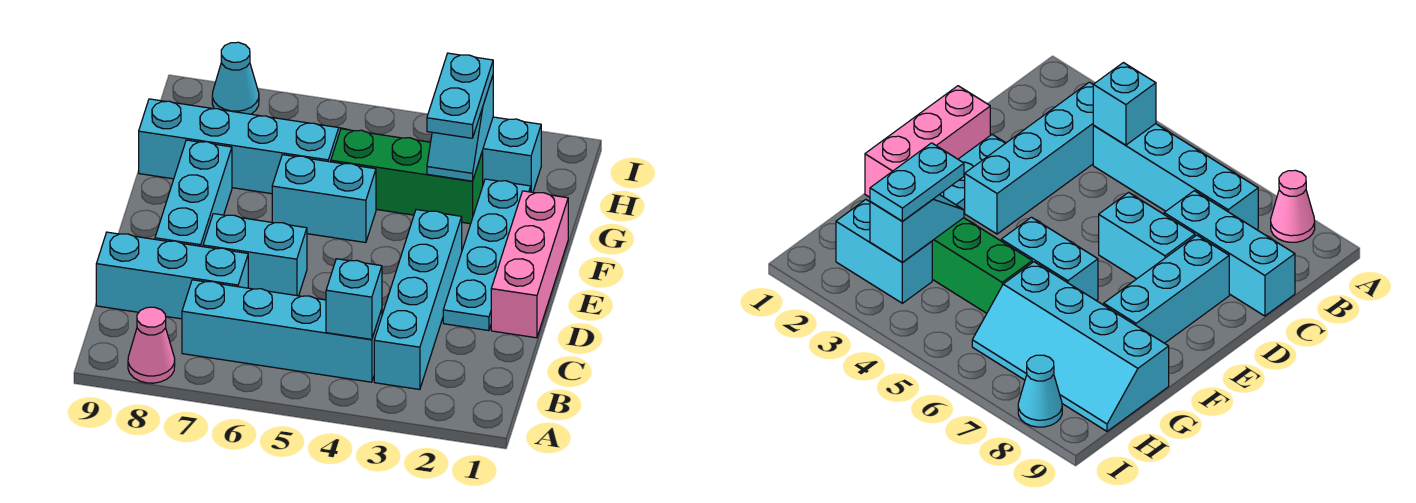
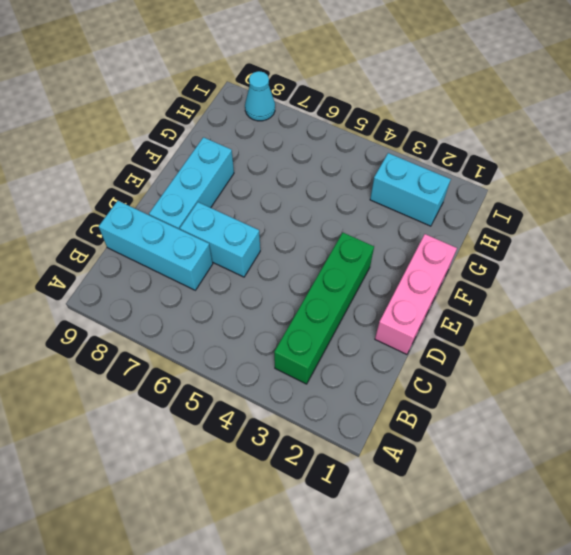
green brick B3:E3 level 1 -> cyan brick B3:E3 level 1
none -> pink cone A8 level 1
none -> cyan brick B4:B7 level 1
none -> cyan plate D2:G2 level 1

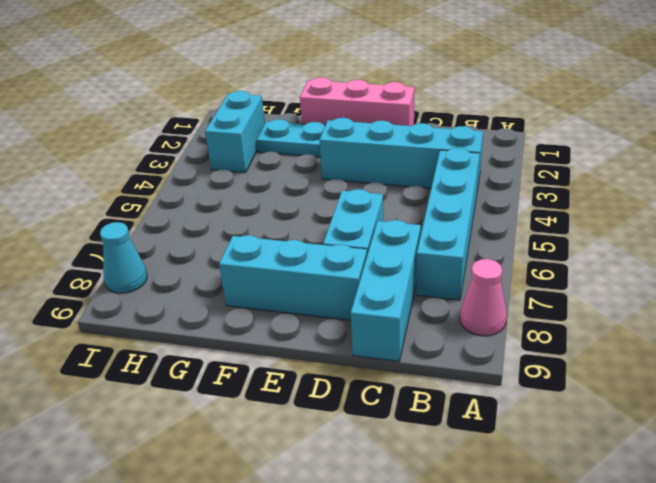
none -> cyan brick F5:F6 level 1
none -> green brick G3:G5 level 1
none -> cyan slope G6:H9 level 1 top G

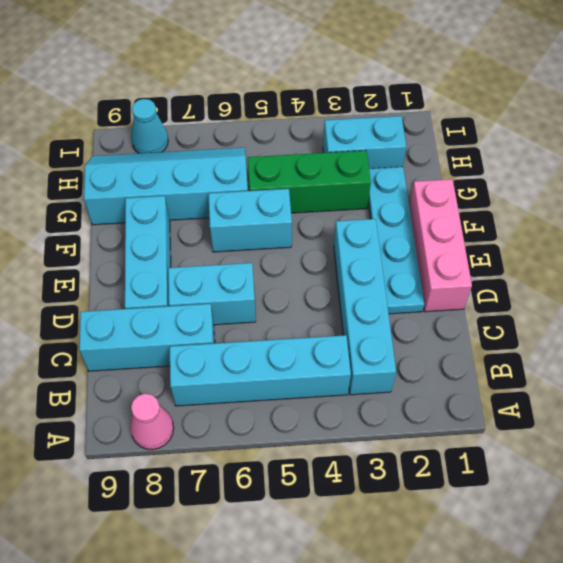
none -> cyan brick B4 level 2
none -> cyan slope G3:H3 level 2 top H
none -> cyan plate G3:H3 level 3

